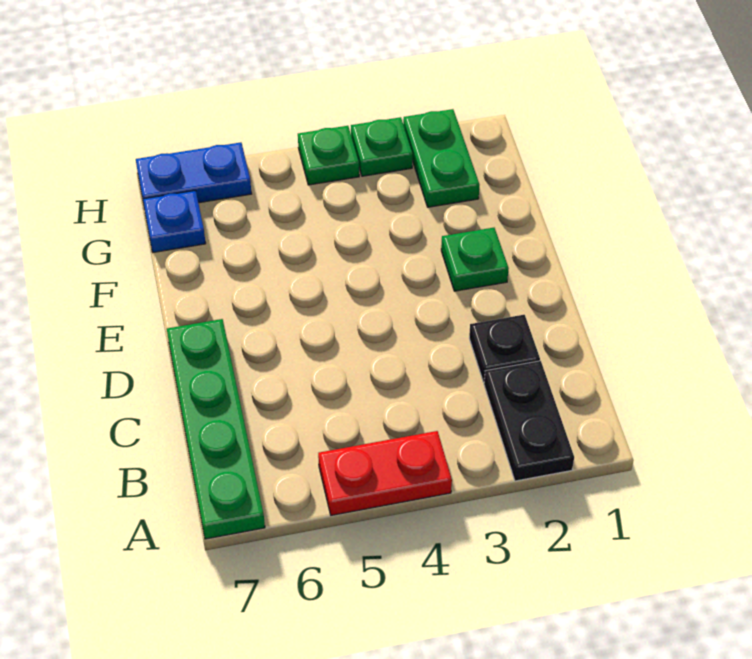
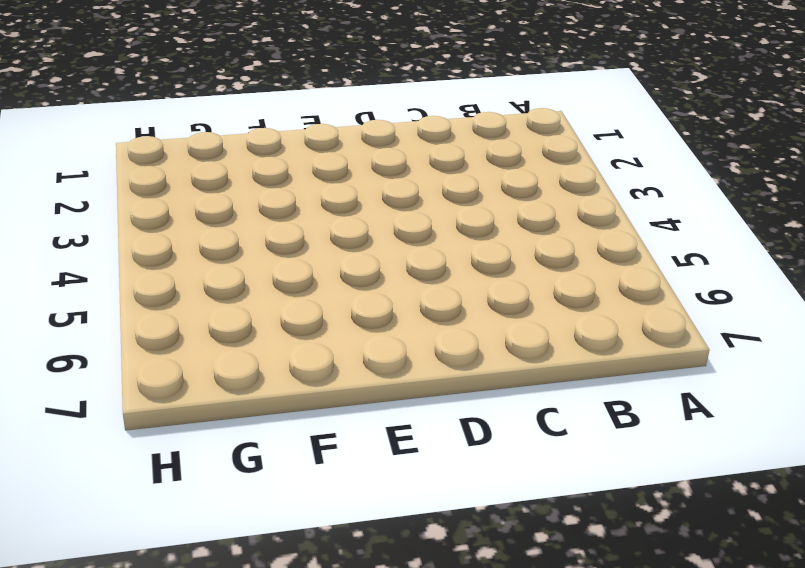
none -> black plate A2:B2 level 1
none -> red plate A4:A5 level 1

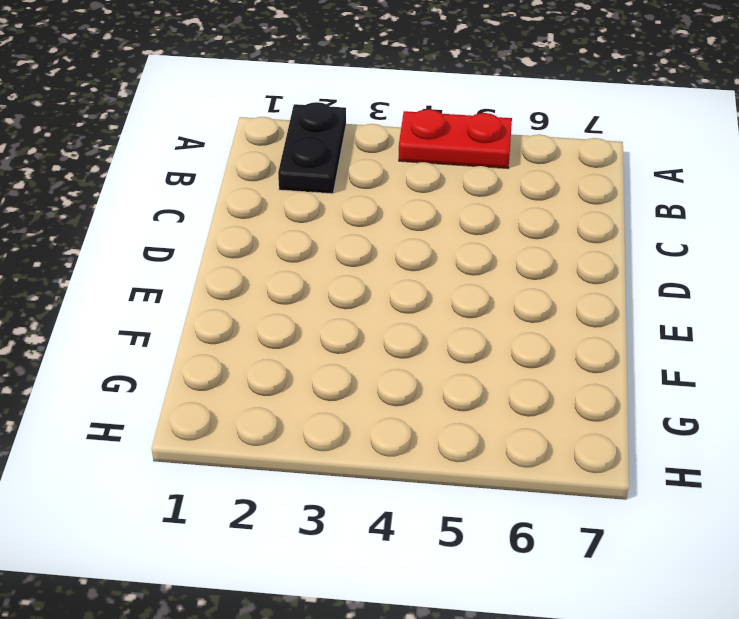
none -> green plate A7:D7 level 1
none -> black plate C2 level 1

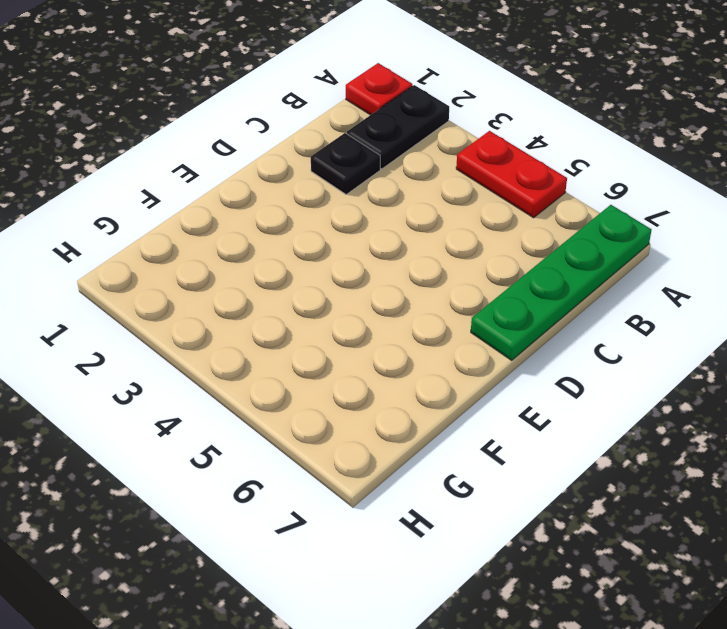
red plate A1 level 1 -> none
none -> green plate E2 level 1
none -> green plate G2:H2 level 1

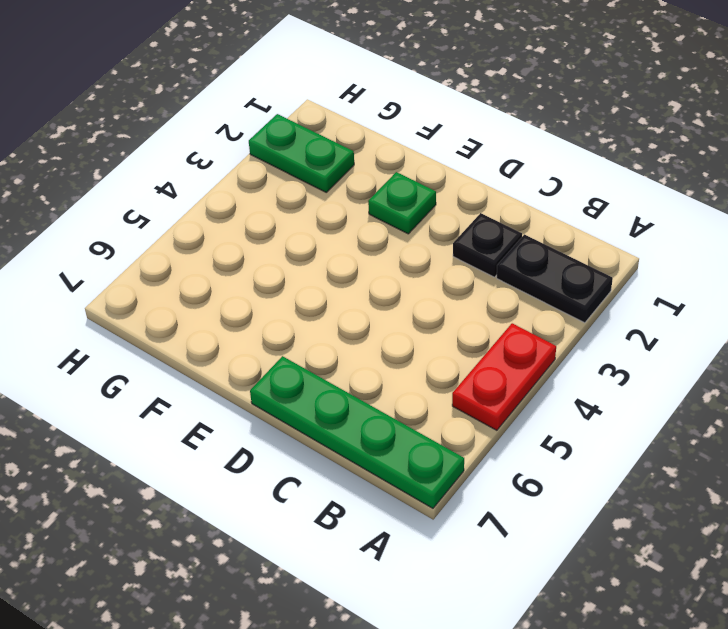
none -> blue plate G7 level 1
none -> green plate H3 level 1

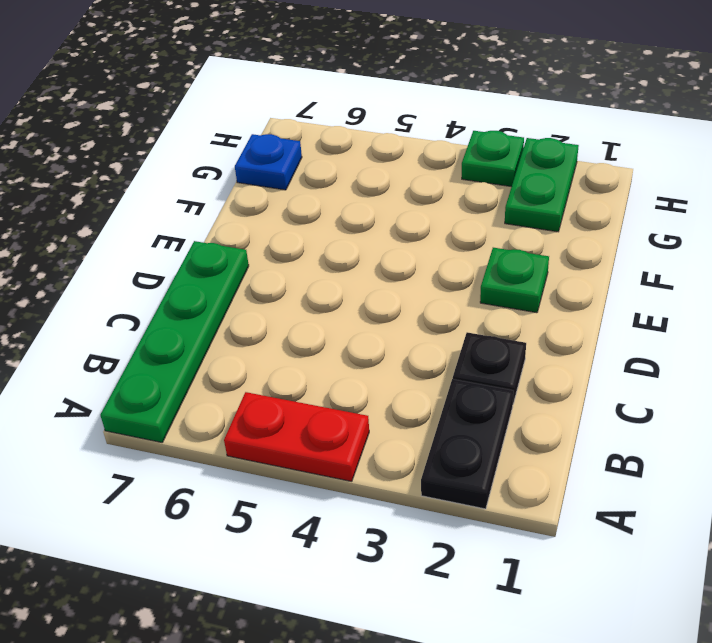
none -> green plate H4 level 1
none -> blue plate H6:H7 level 1

